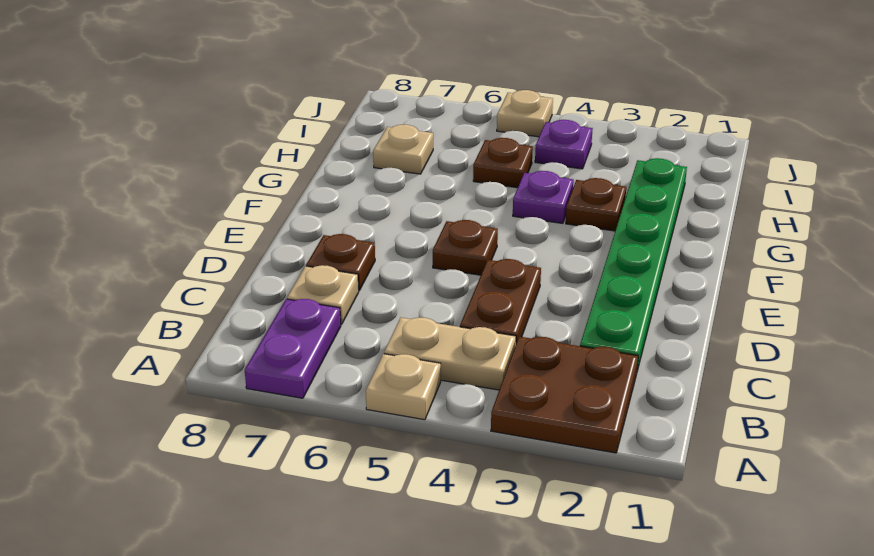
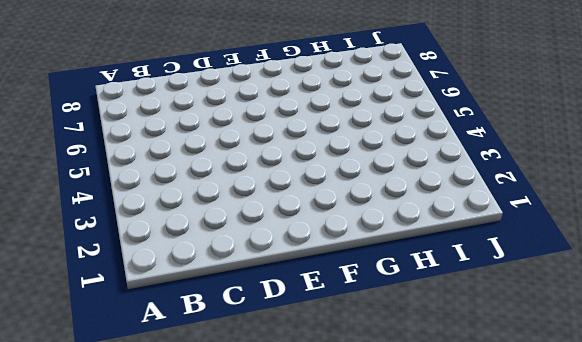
none -> brown plate A2:B3 level 1
none -> tan plate A5 level 1
none -> purple plate A7:B7 level 1

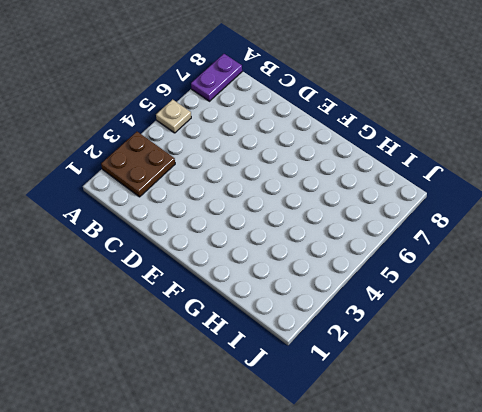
purple plate A7:A8 level 1 -> purple plate A7:B7 level 1
none -> tan plate B4:B5 level 1
none -> green plate C2:H2 level 1
none -> brown plate C4:D4 level 1

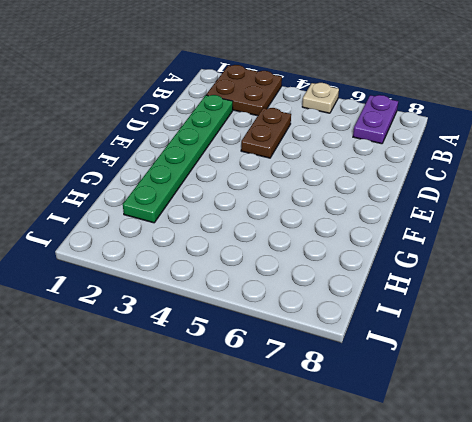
none -> tan plate B4:B5 level 1
none -> tan plate C7 level 1
none -> brown plate D7 level 1

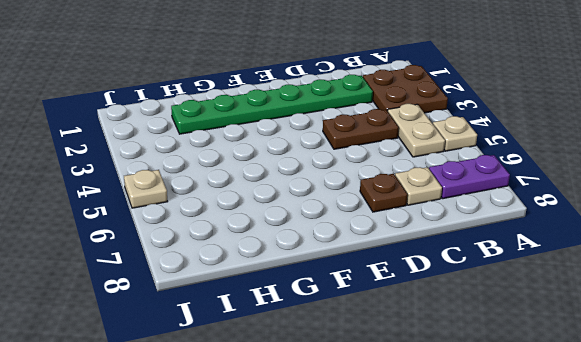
none -> brown plate E5 level 1
none -> brown plate G3 level 1
none -> purple plate G4 level 1

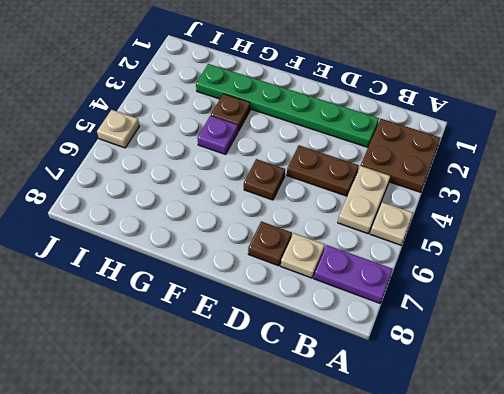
none -> brown plate H5 level 1
none -> tan plate H7 level 1
none -> purple plate I4 level 1

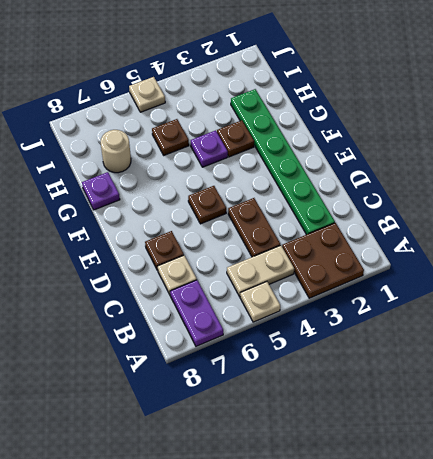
purple plate G8 level 1 -> purple plate I4 level 1
tan round brick H7 level 1 -> tan plate H7 level 1

